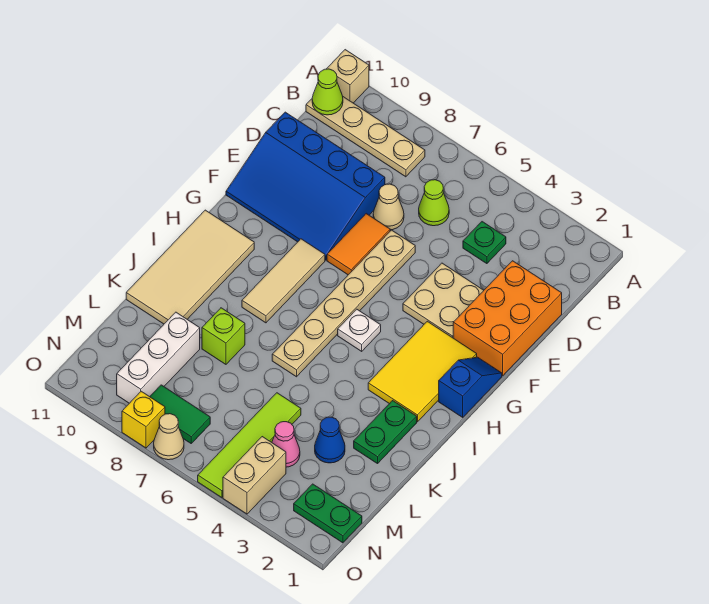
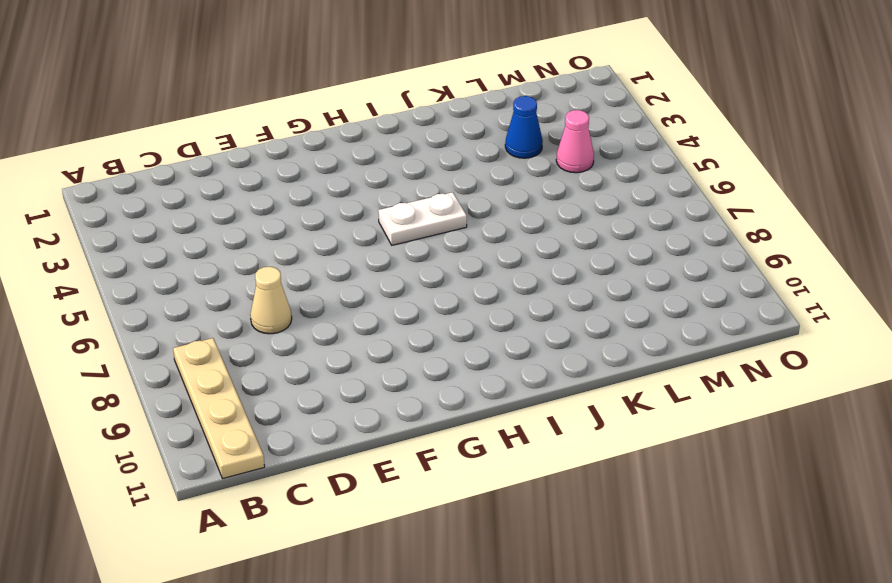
white plate H5:I5 level 1 -> white plate H5 level 1
none -> tan brick A11 level 1
none -> green plate C4 level 1
none -> lime cone C6 level 1

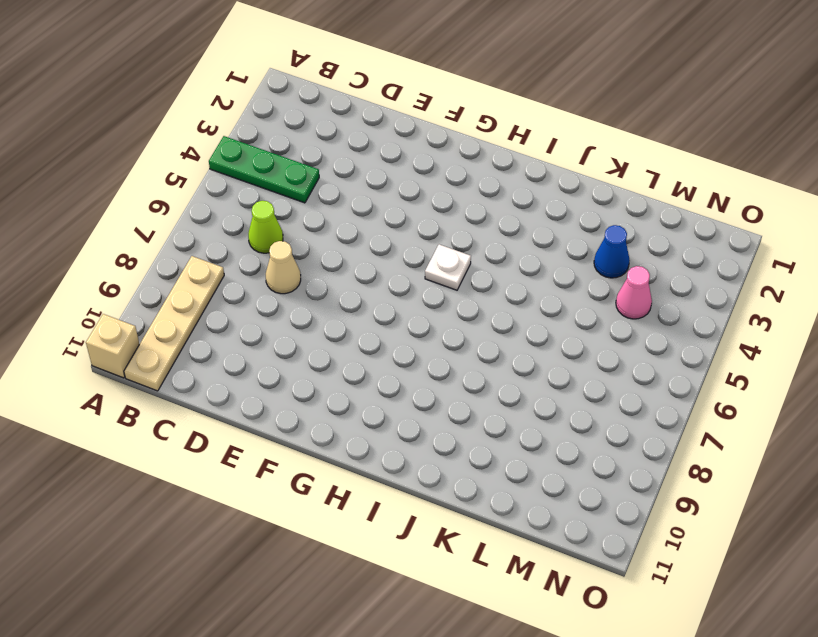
green plate A4:C4 level 1 -> green plate C4 level 1
none -> orange brick D1:F2 level 1
none -> blue slope D8:F11 level 1 top D
none -> tan plate E3:F4 level 1

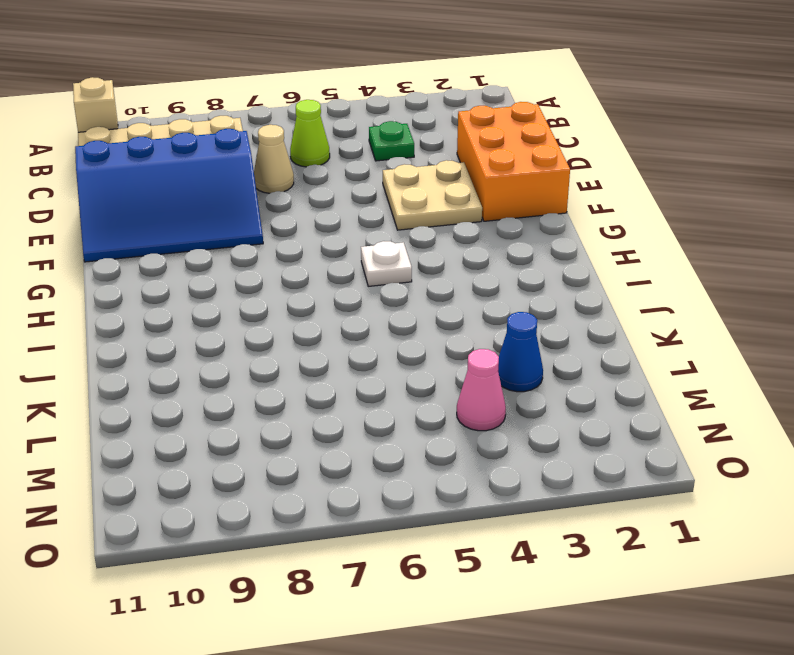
none -> tan plate E6:J6 level 1
none -> orange tile E7:F7 level 1
none -> blue slope G1:H1 level 1 top H

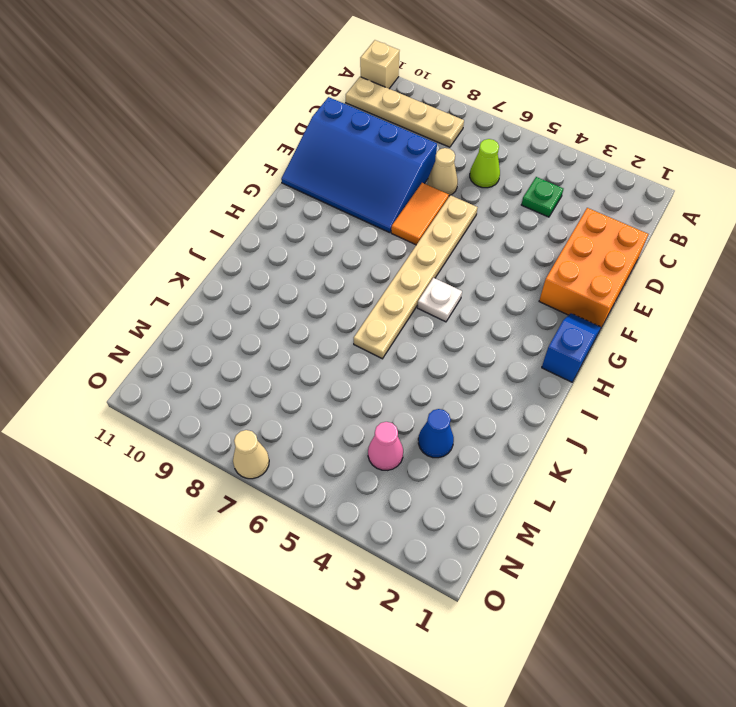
none -> tan plate E3:F4 level 1
none -> yellow tile G2:I3 level 1
none -> tan tile G8:I8 level 1

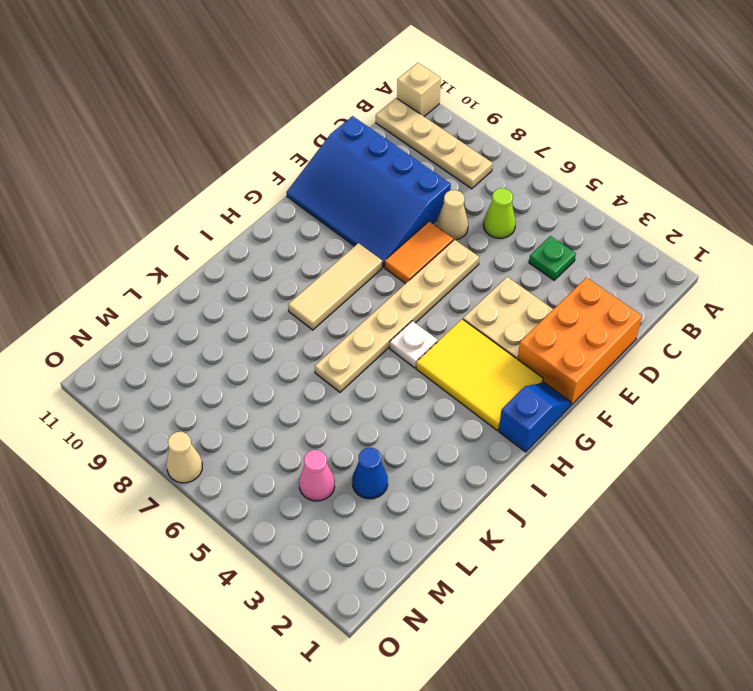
yellow tile G2:H4 level 1 -> yellow tile G2:I3 level 1
none -> tan tile H10:K11 level 1
none -> green plate J2:K2 level 1
none -> lime brick K8 level 1

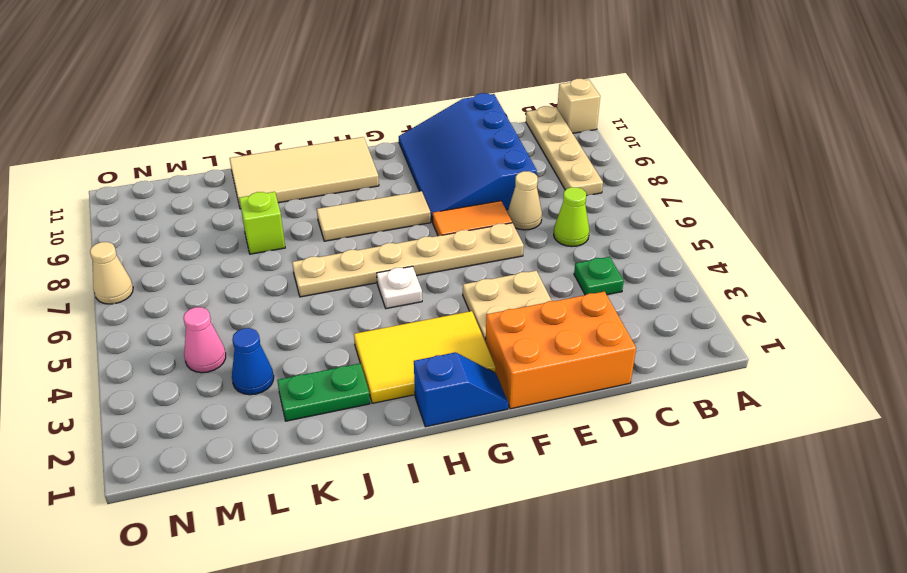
none -> lime tile L5:O5 level 1
none -> white brick L9:N9 level 1
none -> green plate N1:N2 level 1

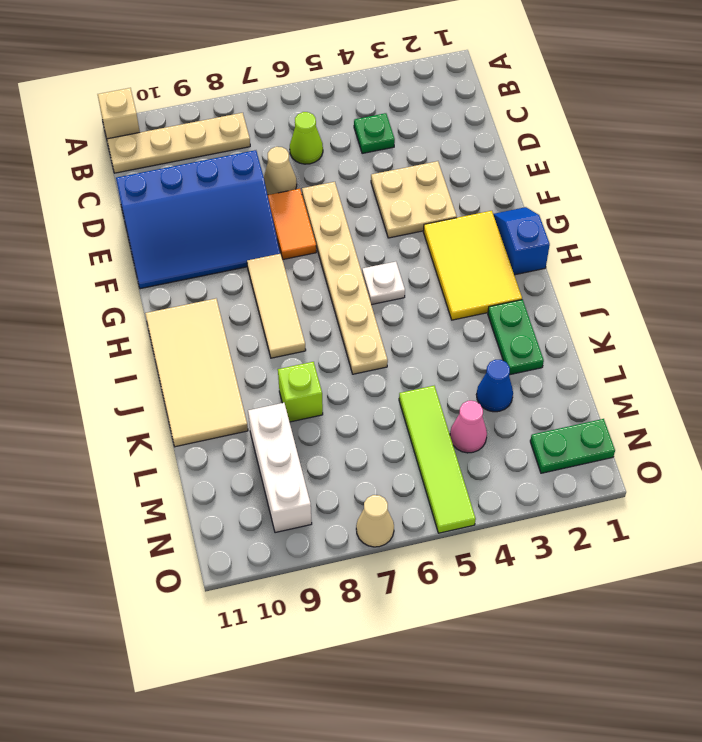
none -> orange brick D1:F2 level 1
none -> tan brick N4:O4 level 1
none -> green tile N7:N8 level 1

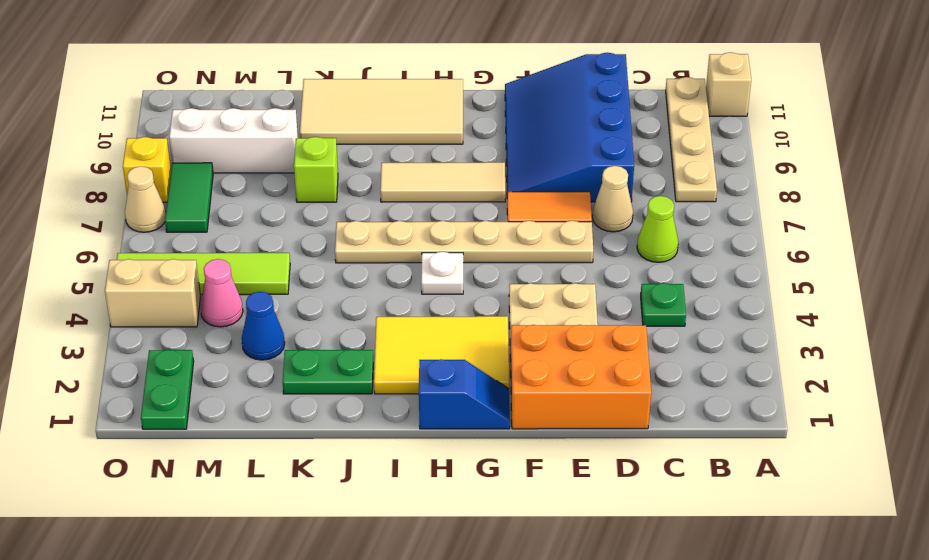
none -> lime cone B11 level 2

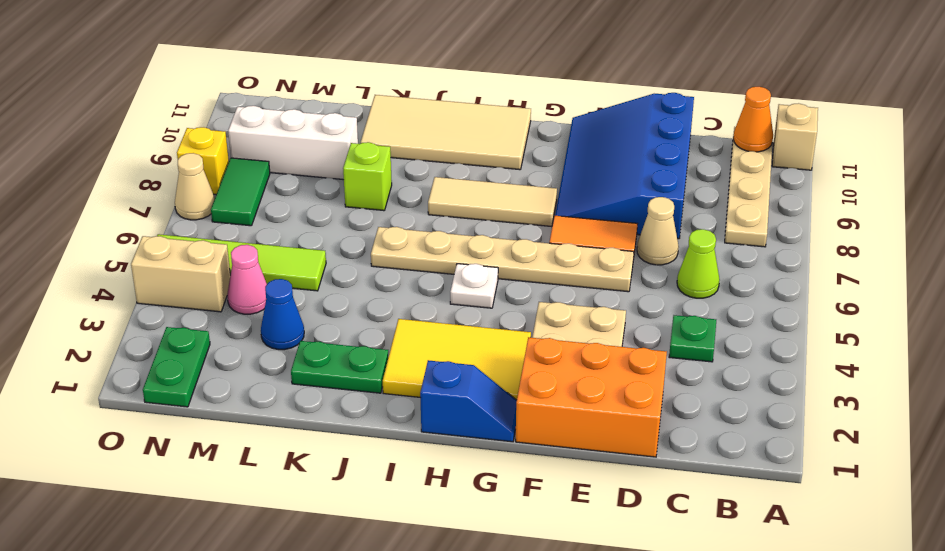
orange cone B11 level 2 -> lime cone B11 level 2

